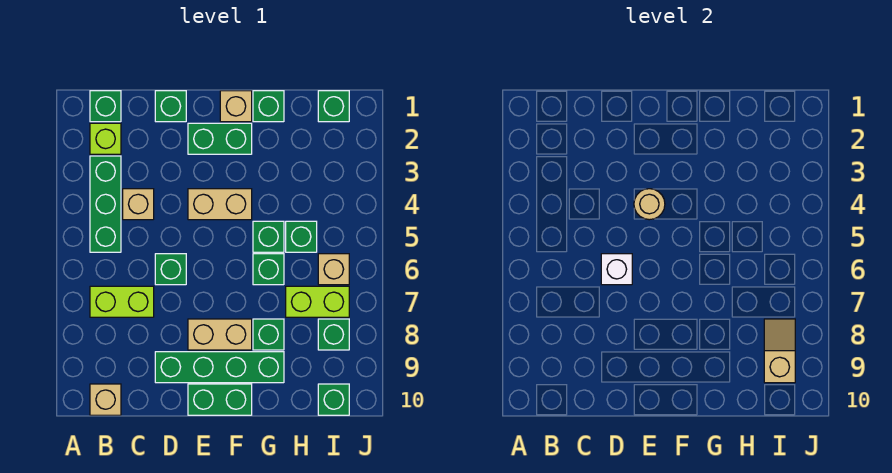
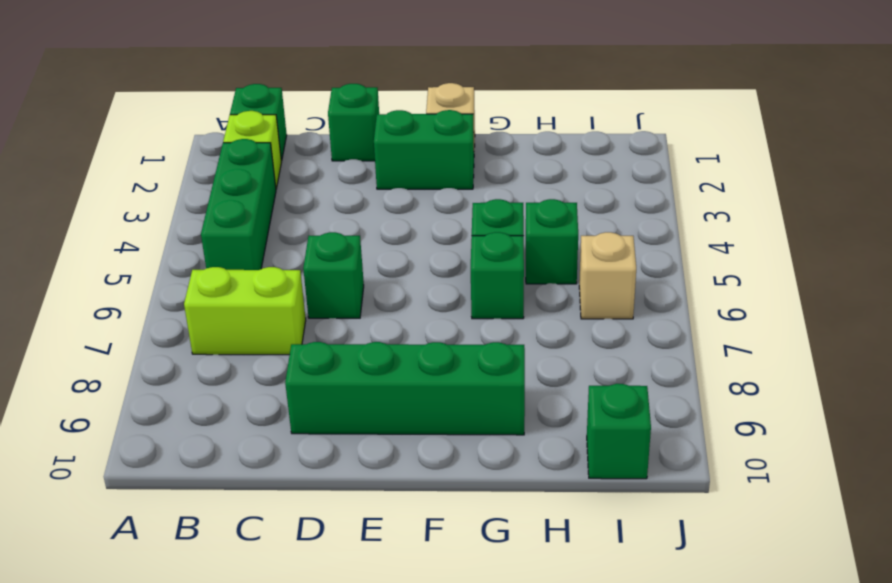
none -> tan brick B10 level 1
none -> tan brick C4 level 1
none -> tan brick E4:F4 level 1

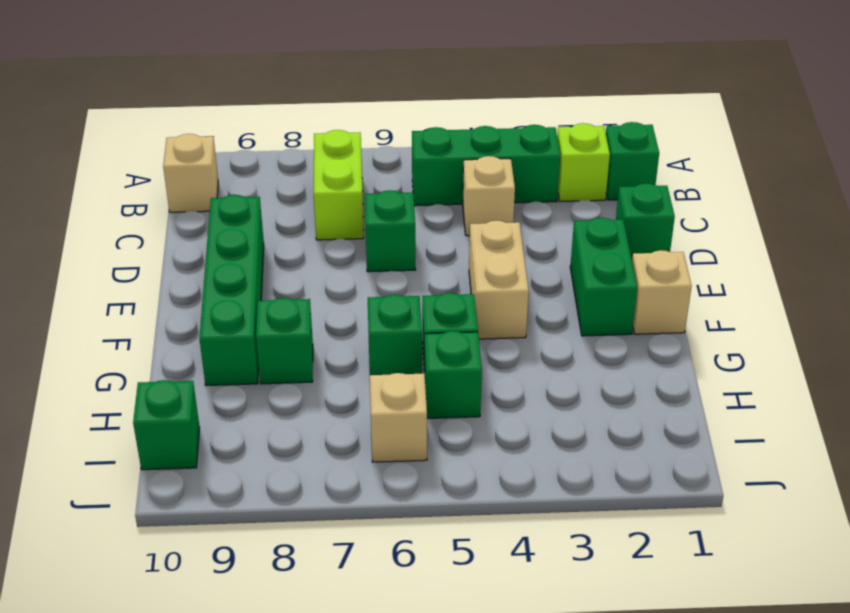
none -> tan brick E8:F8 level 1
none -> green brick E10:F10 level 1
none -> green brick G1 level 1

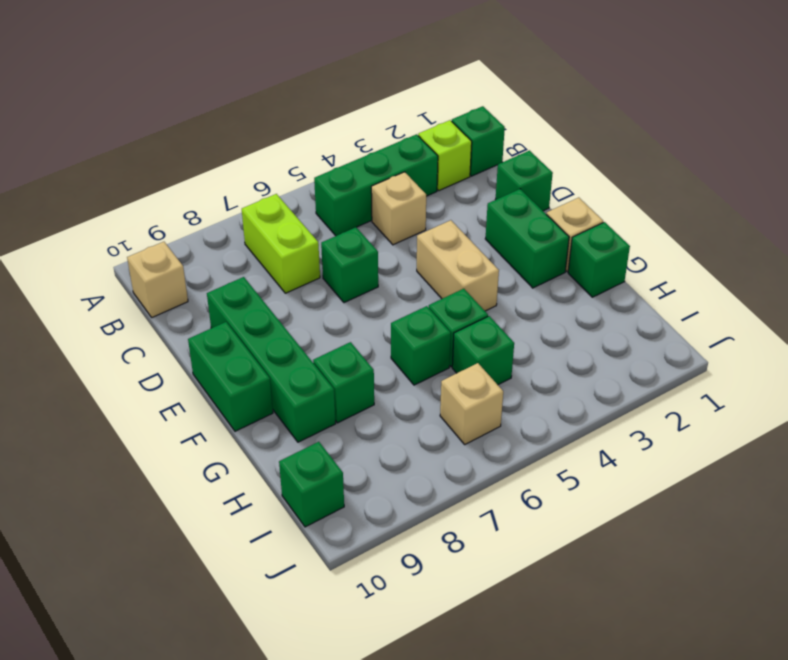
none -> tan brick E8:F8 level 1
none -> lime brick H7:I7 level 1
none -> green brick I1 level 1

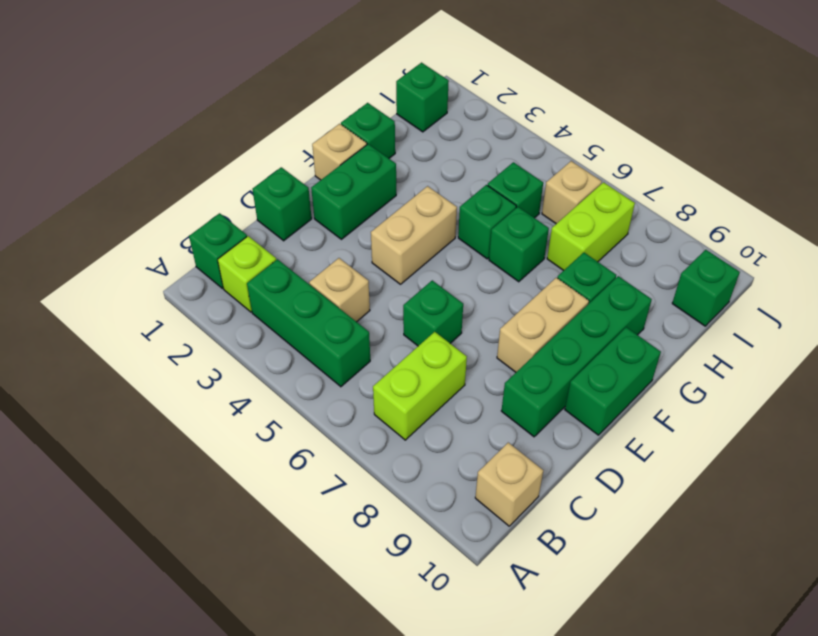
none -> green brick I8 level 1
none -> white brick D6 level 2
none -> tan round brick E4 level 2

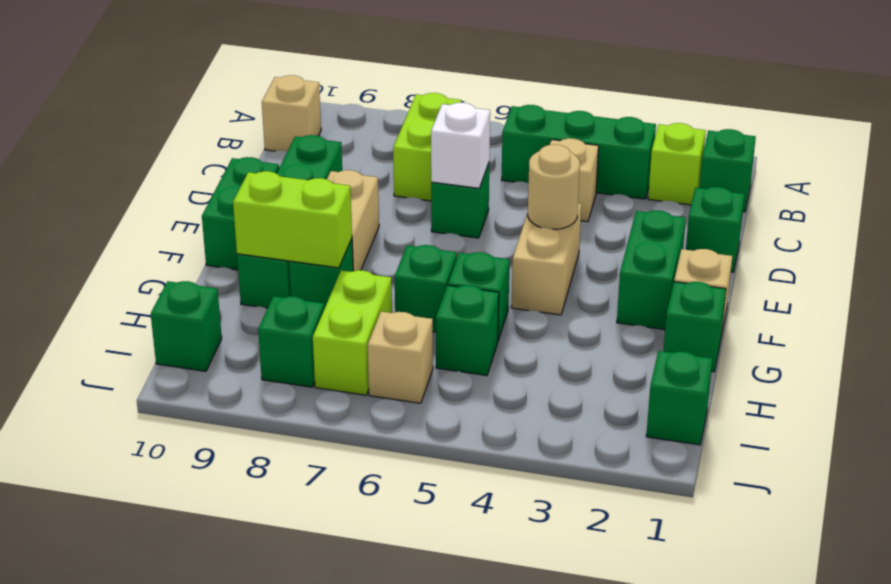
lime brick G8:G9 level 2 -> none
none -> tan slope I8:I9 level 2 top 9

